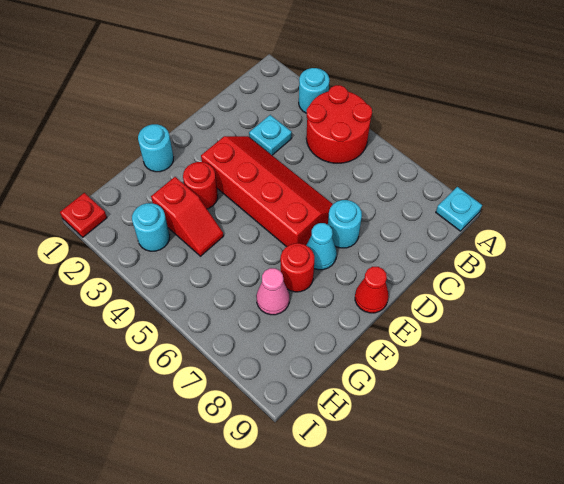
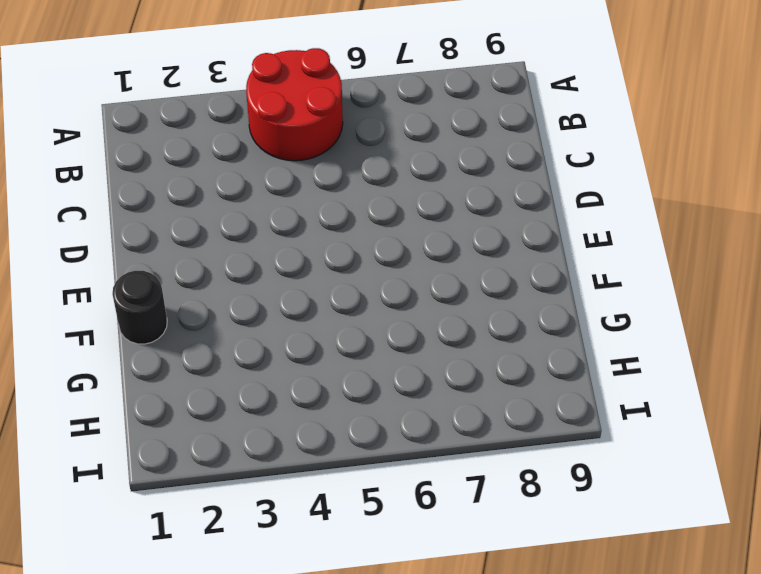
black round brick F1 level 1 -> cyan round brick F1 level 1
none -> cyan round brick A3 level 1
none -> cyan plate A9 level 1
none -> cyan plate C3 level 1

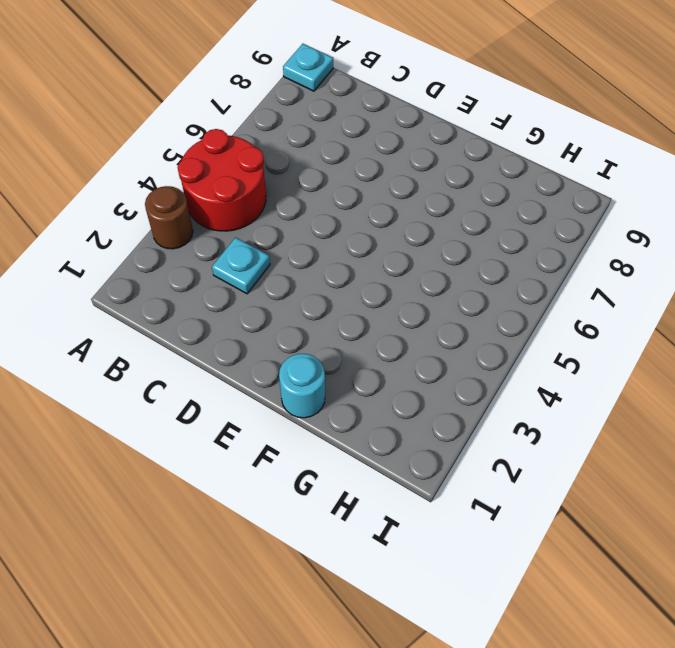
brown round brick A3 level 1 -> cyan round brick A3 level 1
none -> red slope D3:E6 level 1 top E
none -> cyan round brick D7 level 1
none -> cyan cone E7 level 1

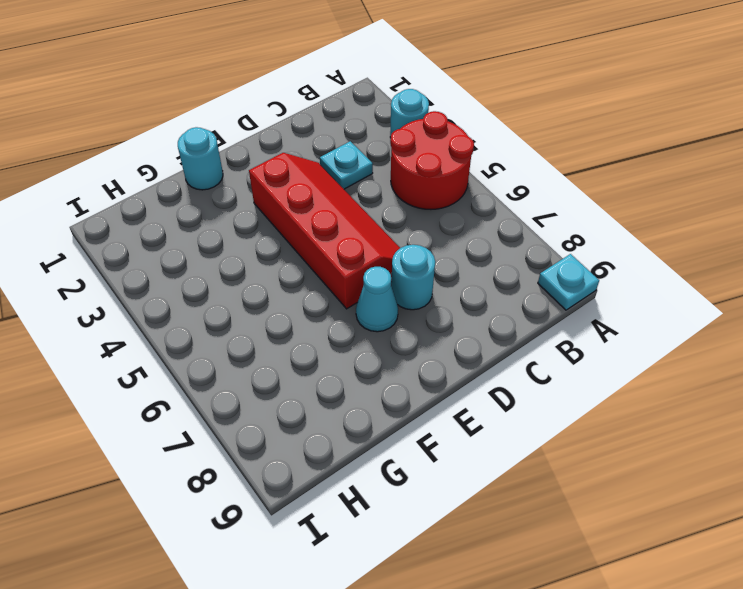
none -> red cone E9 level 1
none -> red round brick F3 level 1
none -> red round brick F7 level 1

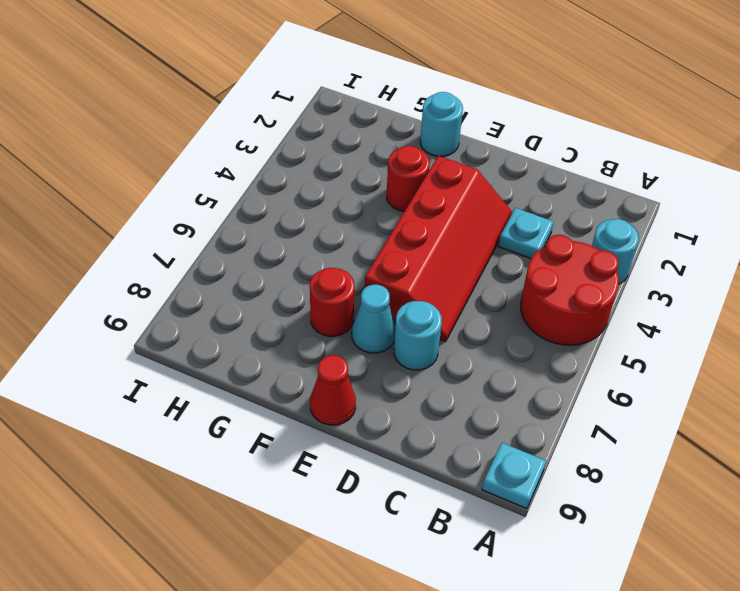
none -> red slope G3:G4 level 1 top 3
none -> pink cone G7 level 1
none -> cyan round brick H3 level 1

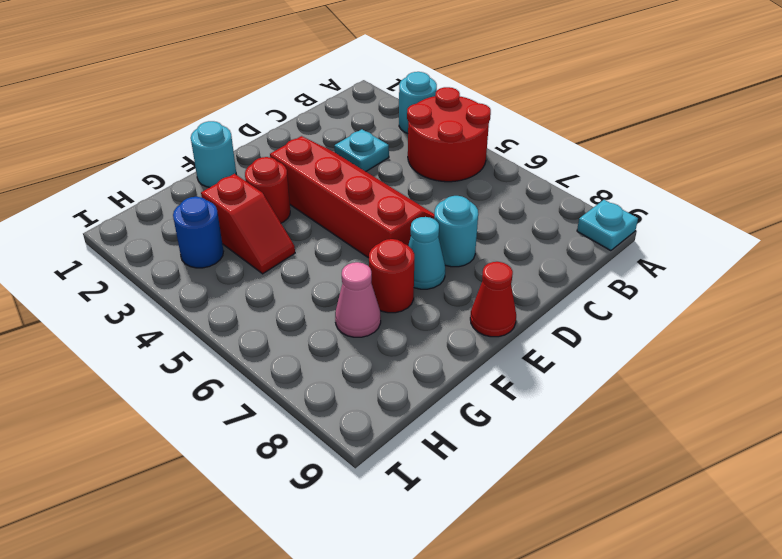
blue round brick H3 level 1 -> cyan round brick H3 level 1
none -> red plate I1 level 1

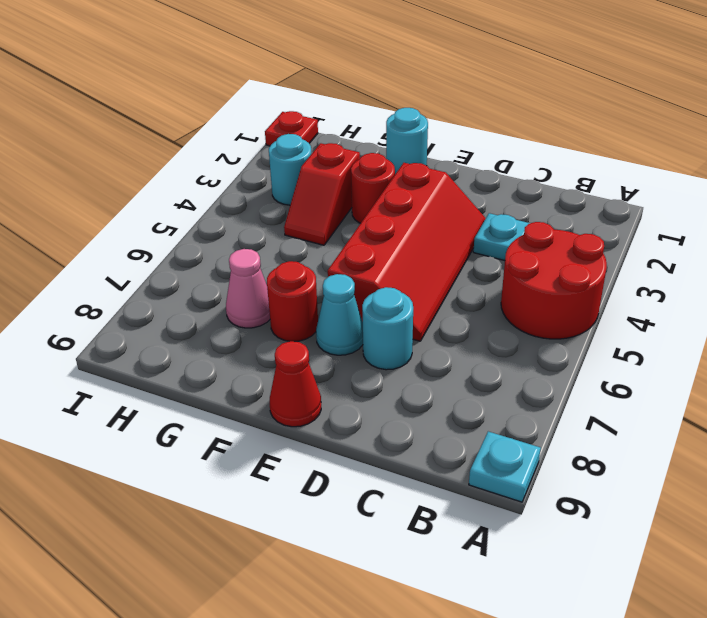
none -> cyan round brick A3 level 1

